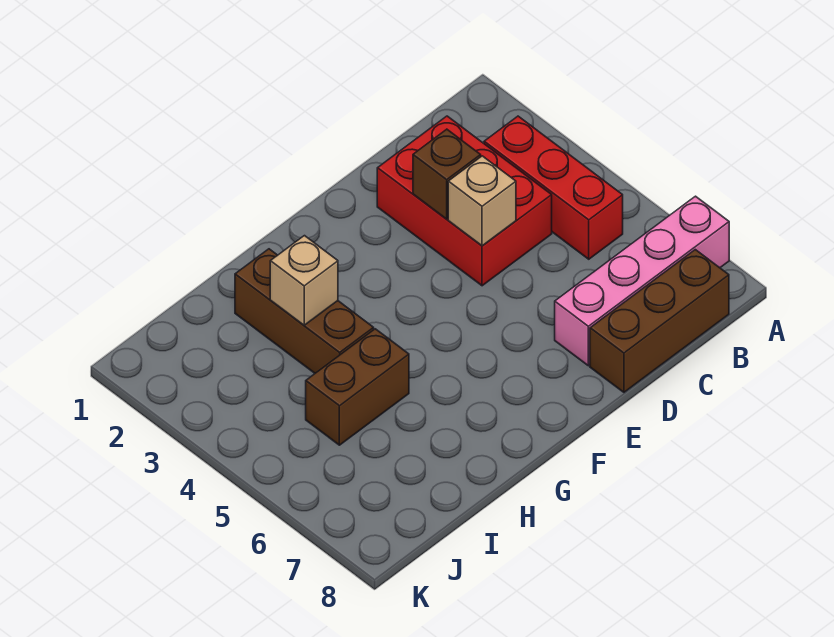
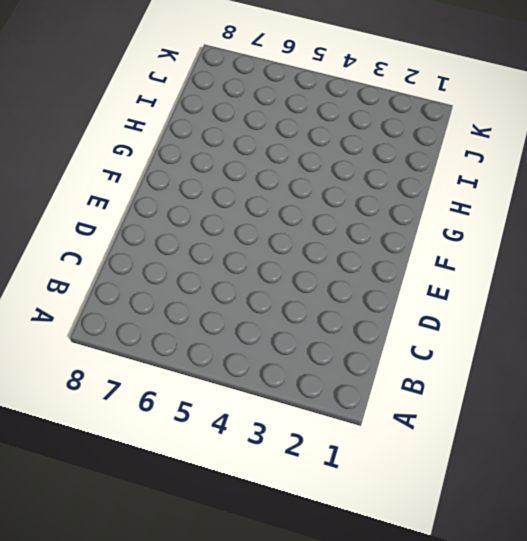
none -> pink brick A7:D7 level 1
none -> red brick B3:B5 level 1

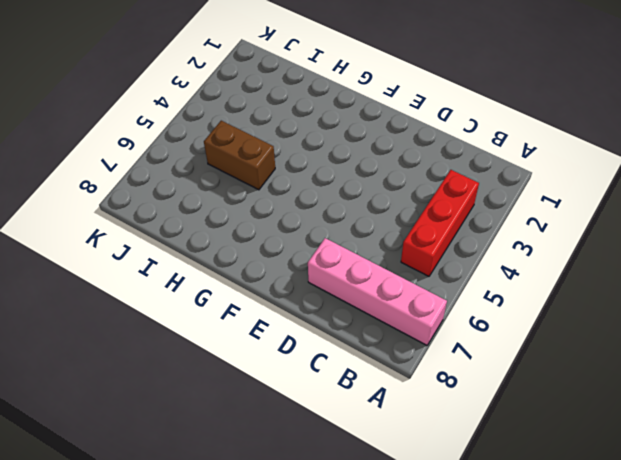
none -> brown brick B8:D8 level 1
none -> red brick C2:D4 level 1

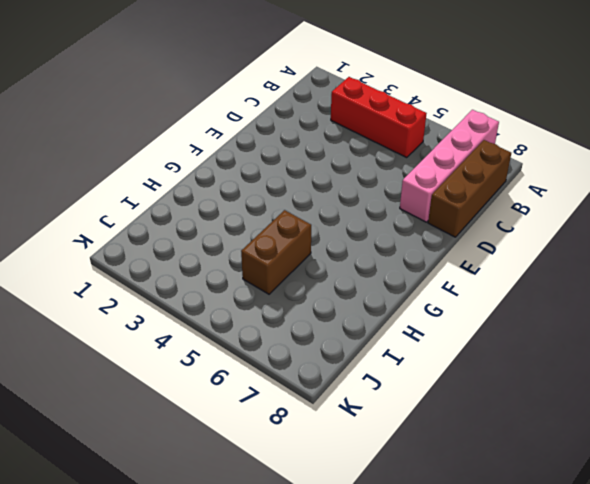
none -> red brick C2:D4 level 1
none -> brown brick H2:H4 level 1

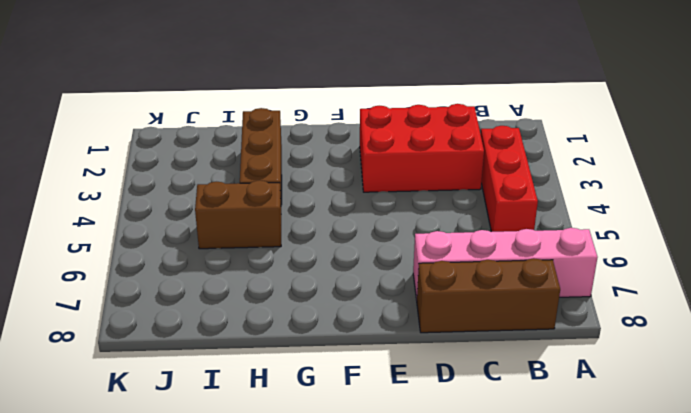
red brick C2:E3 level 1 -> red brick C2:D4 level 1
none -> brown brick D3 level 2
none -> tan brick D4 level 2

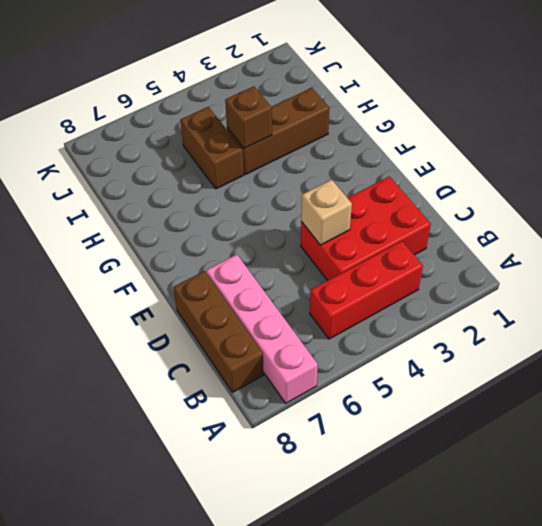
brown brick H4 level 2 -> brown brick D3 level 2
none -> tan brick H3 level 2

